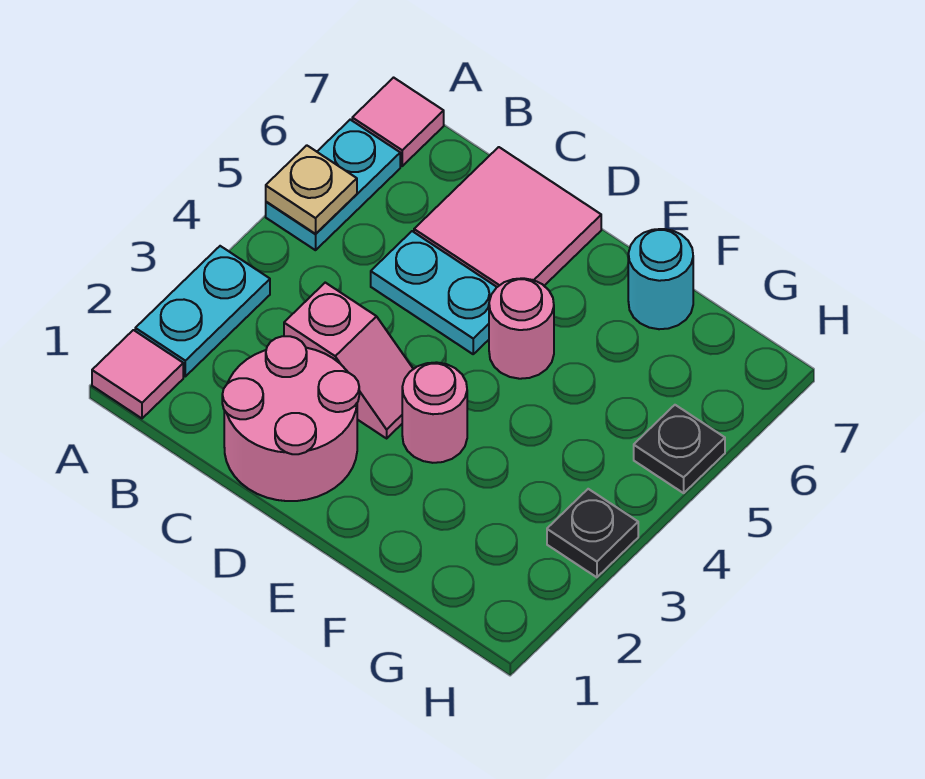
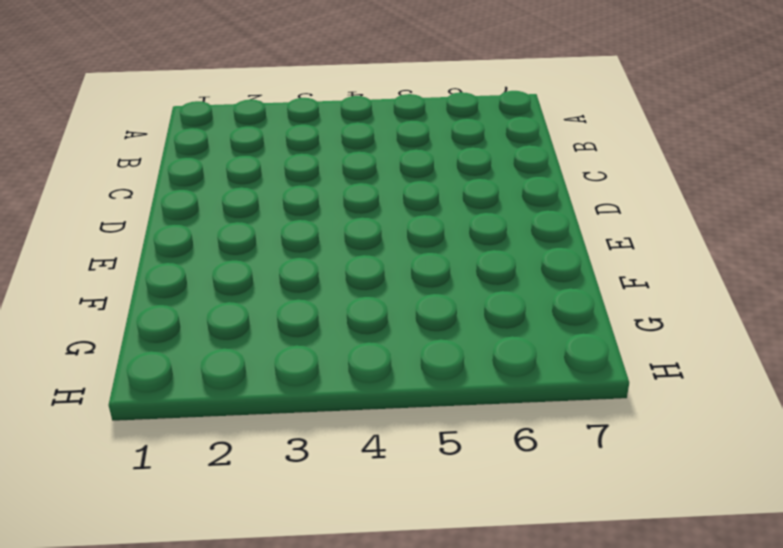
none -> pink tile A1 level 1
none -> cyan plate A2:A3 level 1
none -> cyan plate A5:A6 level 1

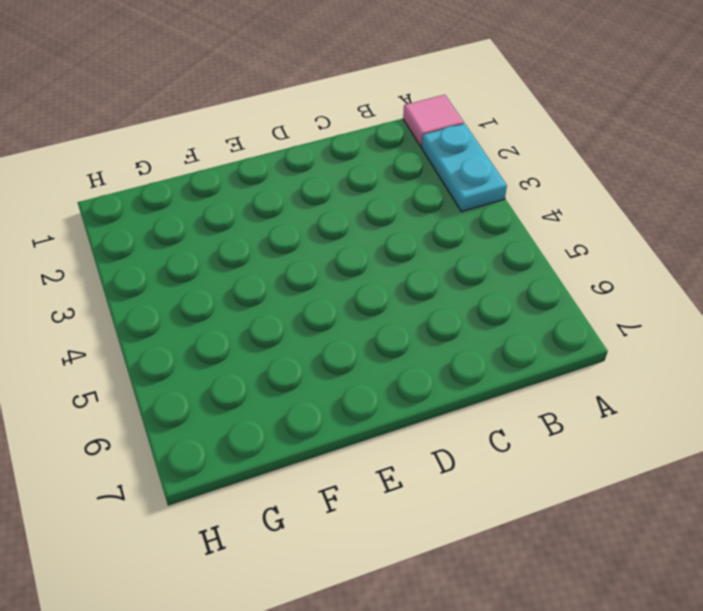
none -> cyan plate A5:A6 level 1
none -> pink tile A7 level 1
none -> pink round brick C1:D2 level 1

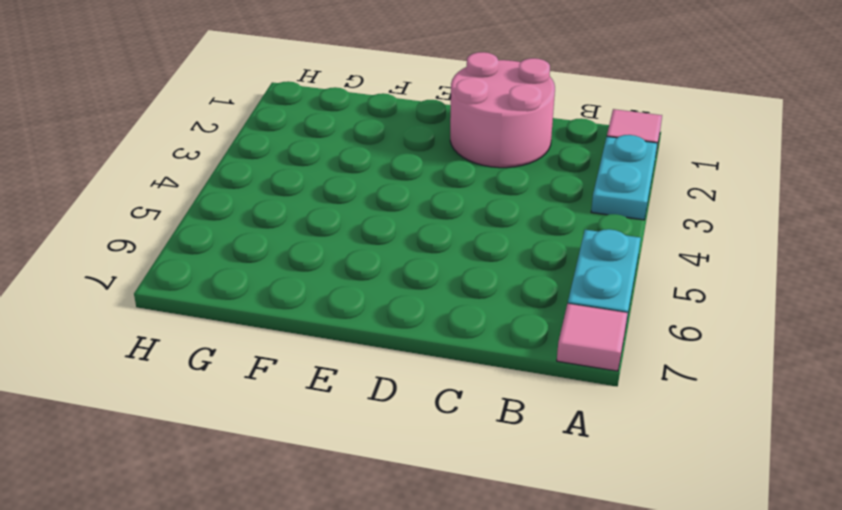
none -> pink slope C3:D3 level 1 top C
none -> cyan plate C5:D5 level 1
none -> pink tile C6:D7 level 1

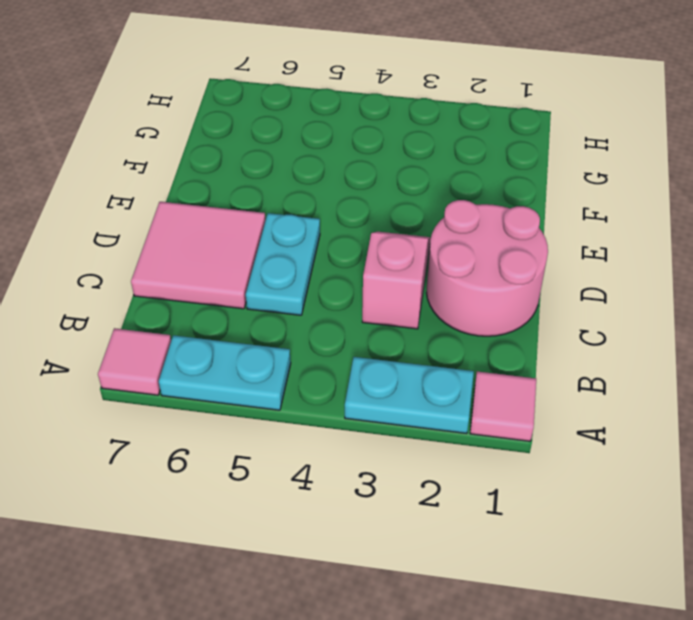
none -> pink round brick E3 level 1
none -> pink round brick E5 level 1
none -> cyan round brick F7 level 1

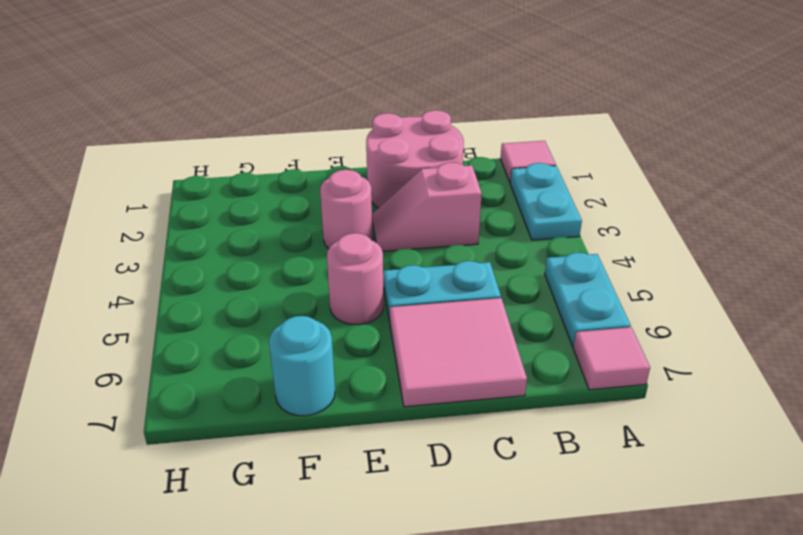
none -> black plate H3 level 1
none -> black plate H5 level 1
none -> tan plate A5 level 2

